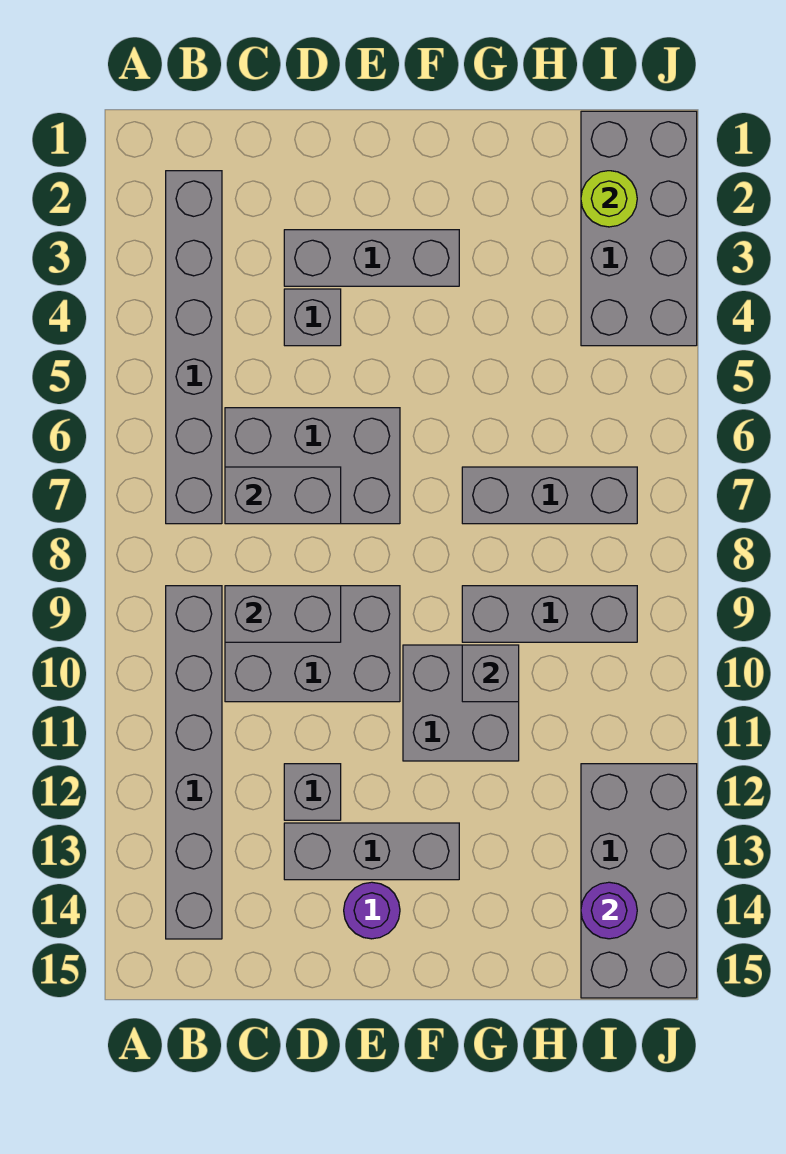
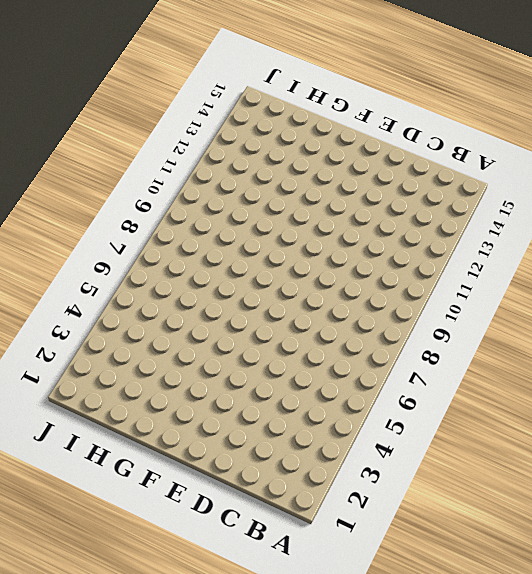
none -> grey brick B2:B7 level 1
none -> grey brick B9:B14 level 1
none -> grey brick C6:E7 level 1

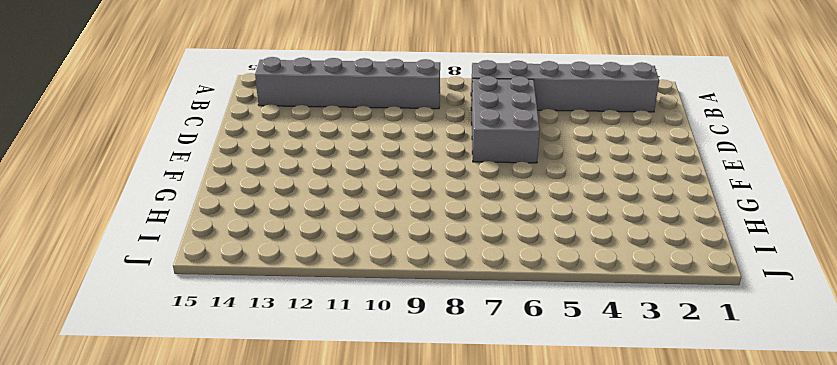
none -> grey brick C9:E10 level 1
none -> grey brick D3:F3 level 1
none -> grey brick D4 level 1

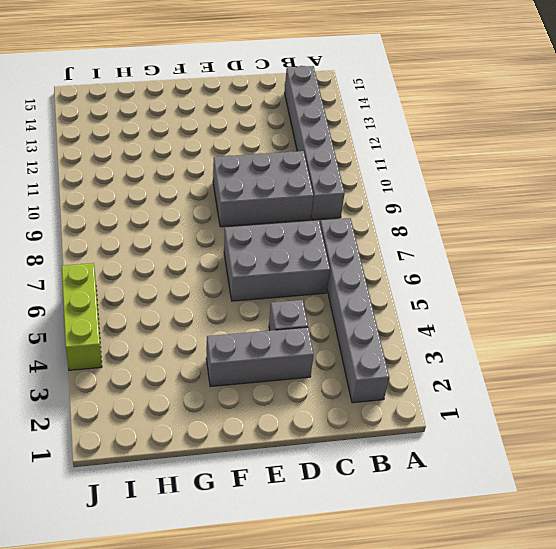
lime brick J4:J6 level 1 -> grey brick I1:J4 level 1
none -> grey brick D12 level 1
none -> grey brick D13:F13 level 1
none -> purple round brick E14 level 1

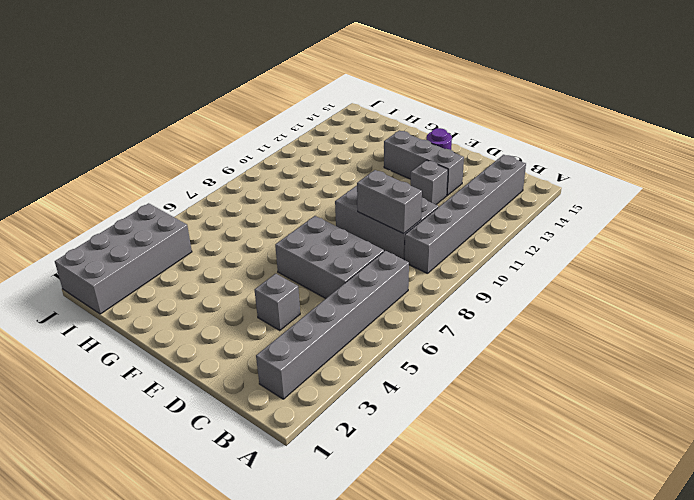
none -> grey brick D3:F3 level 1
none -> grey brick F10:G11 level 1
none -> grey brick G7:I7 level 1

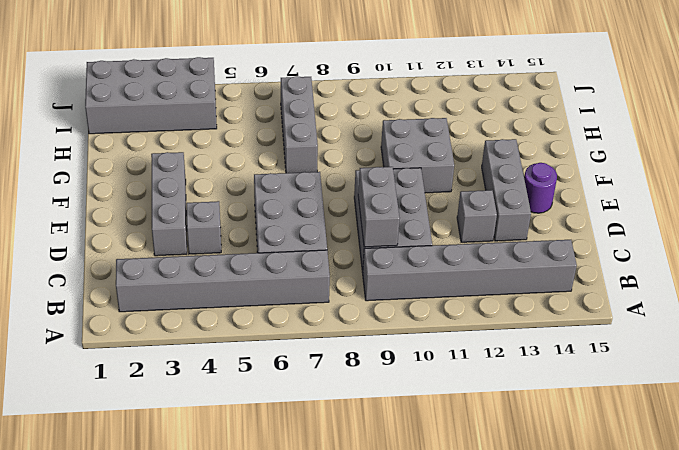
none -> grey brick G9:I9 level 1
none -> grey brick I12:J15 level 1
none -> grey brick C7:D7 level 2

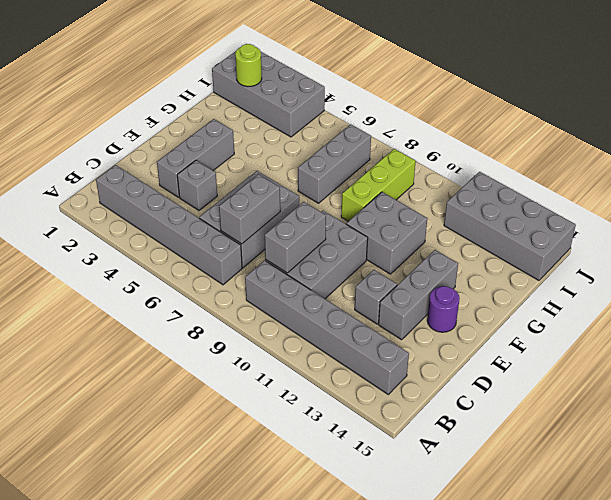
lime brick G9:I9 level 1 -> grey brick G9:I9 level 1
none -> grey brick G10 level 2
none -> purple round brick I14 level 2

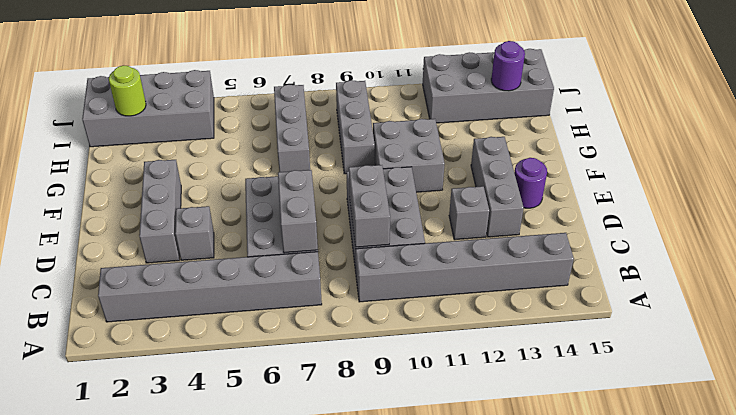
none -> grey brick G10 level 2

